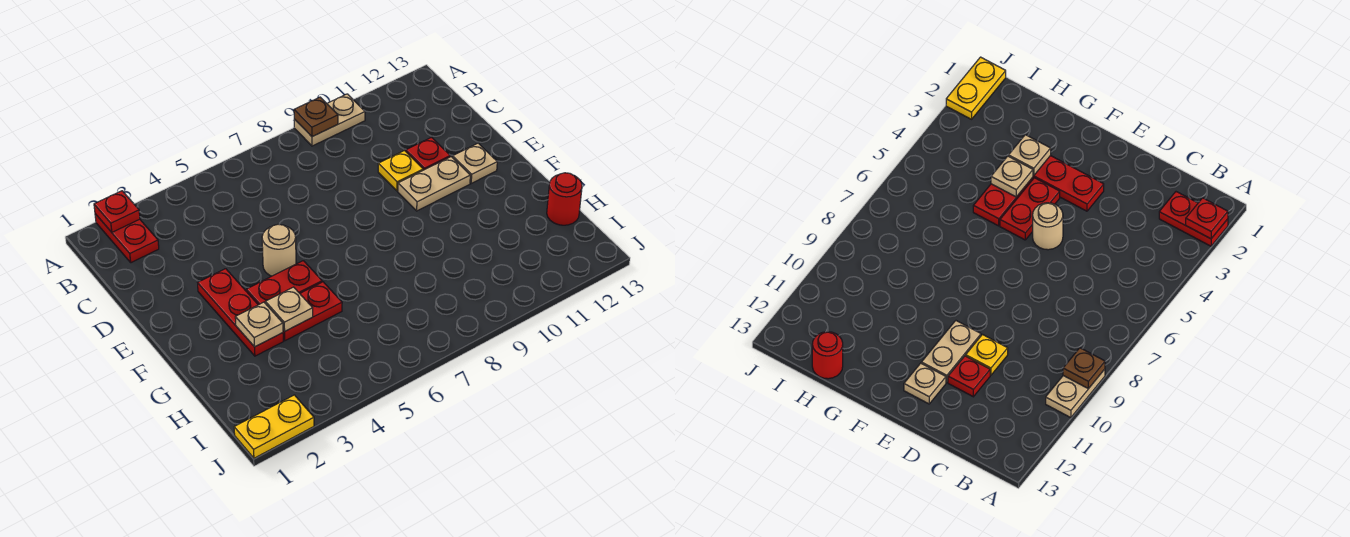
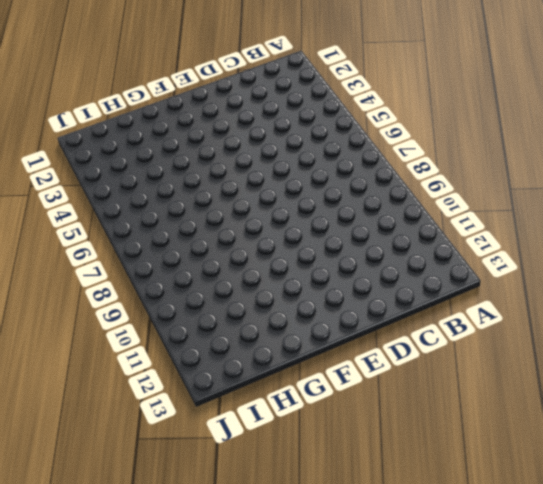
none -> red plate A2:B2 level 1
none -> tan plate A9:A10 level 1
none -> yellow plate D10 level 1

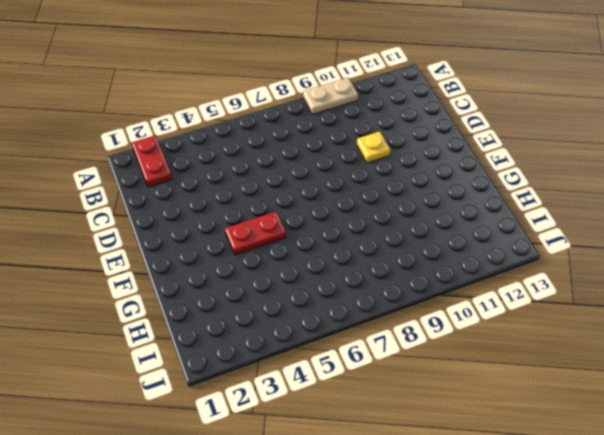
none -> red plate D11 level 1
none -> red plate E3:G3 level 1
none -> tan round brick E5 level 1

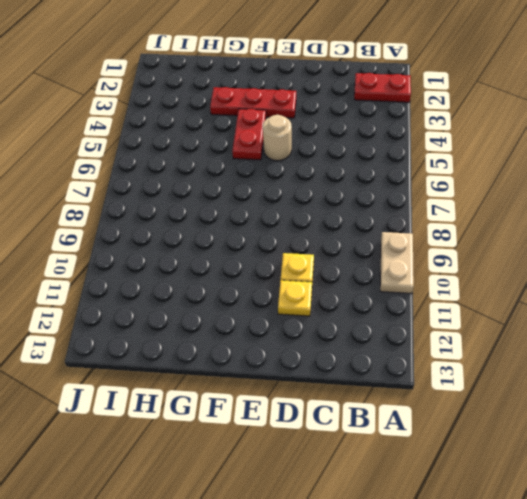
yellow plate D11 level 1 -> red plate D11 level 1
none -> tan plate E10:E11 level 1
none -> tan plate E12 level 1
none -> red plate G4:G5 level 1

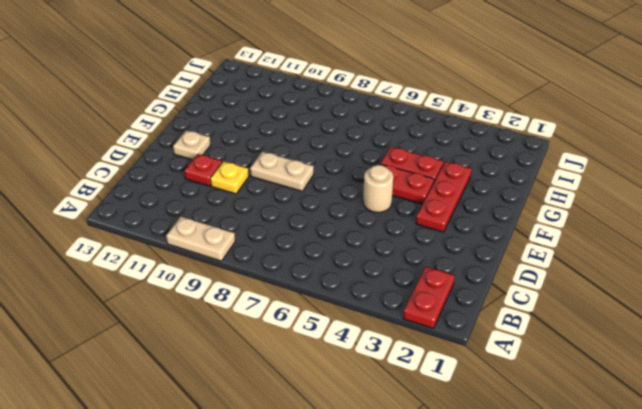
tan plate E8:E9 level 1 -> tan plate E10:E11 level 1
none -> red round brick H13 level 1
none -> yellow plate J1:J2 level 1
none -> red plate A2 level 2

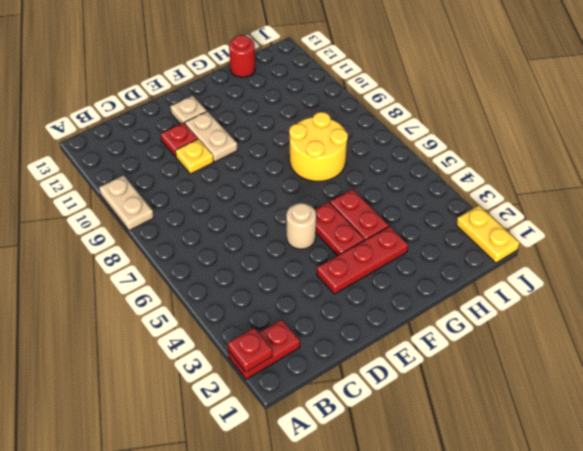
yellow round brick G7:H8 level 1 -> none
none -> brown plate A9 level 2
none -> tan plate G3 level 2
none -> tan plate G4 level 2

